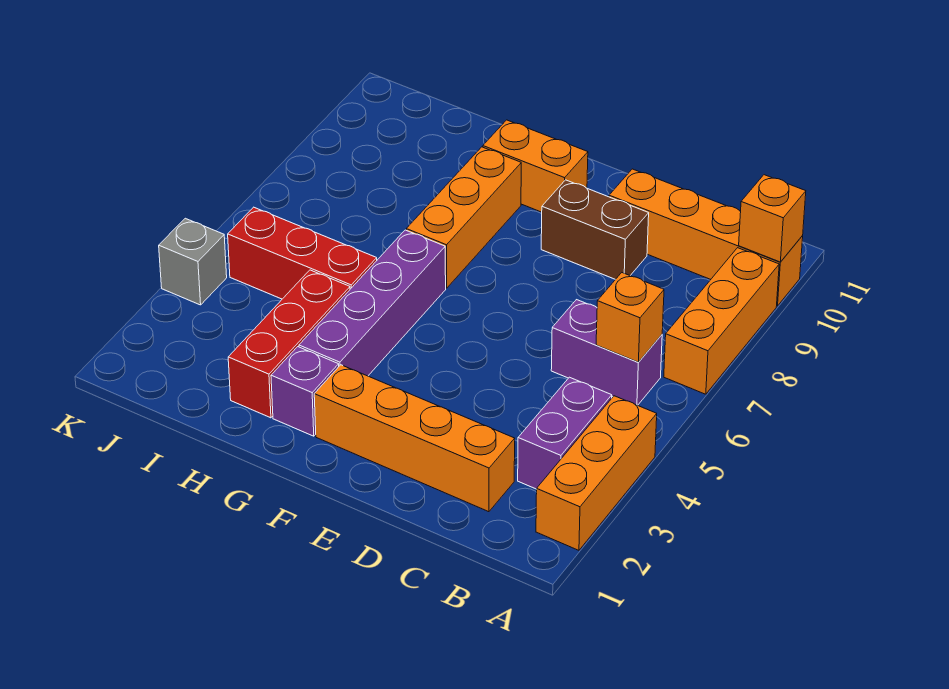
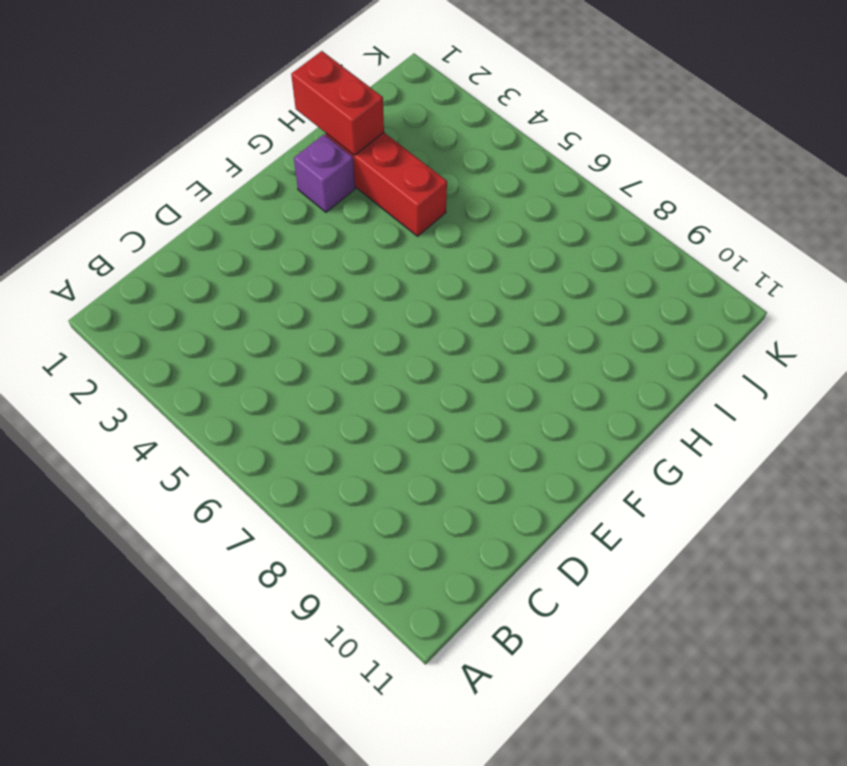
red brick H1:H2 level 2 -> none
none -> orange brick A2:A4 level 1
none -> orange brick A7:A9 level 1
none -> orange brick A10:D10 level 1

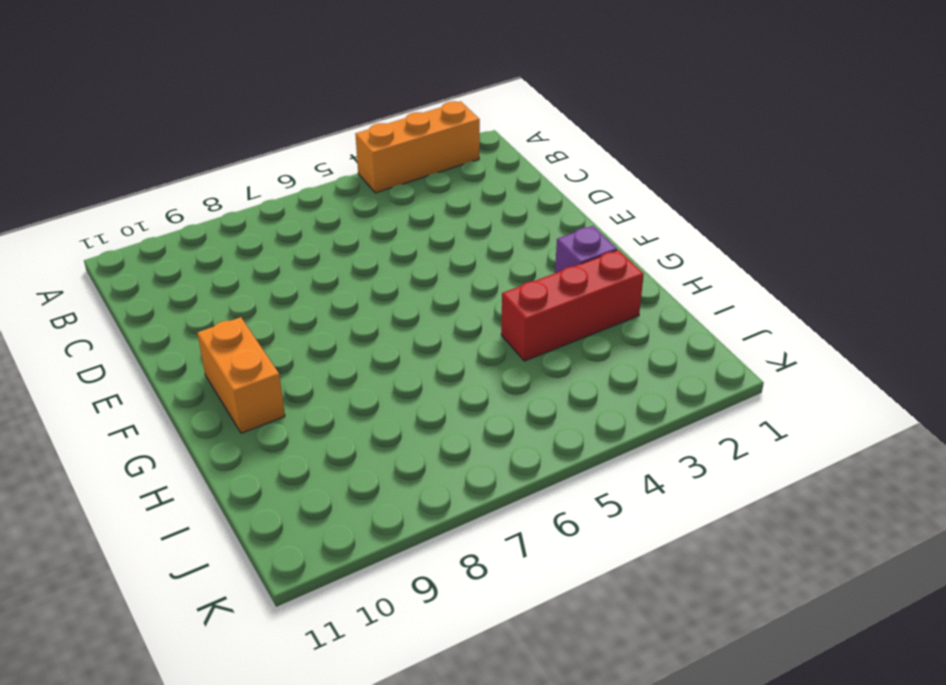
none -> orange brick A7:A9 level 1
none -> orange brick A10:D10 level 1
none -> purple brick B3:B4 level 1

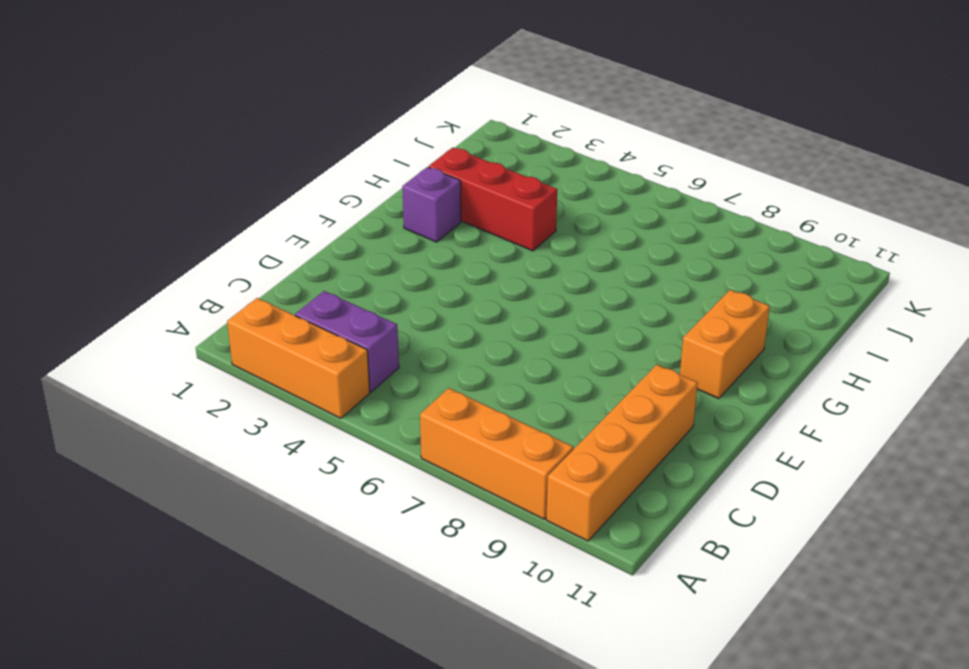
none -> purple brick B6:C6 level 1
none -> orange brick C2:F2 level 1
none -> brown brick D9:E9 level 1

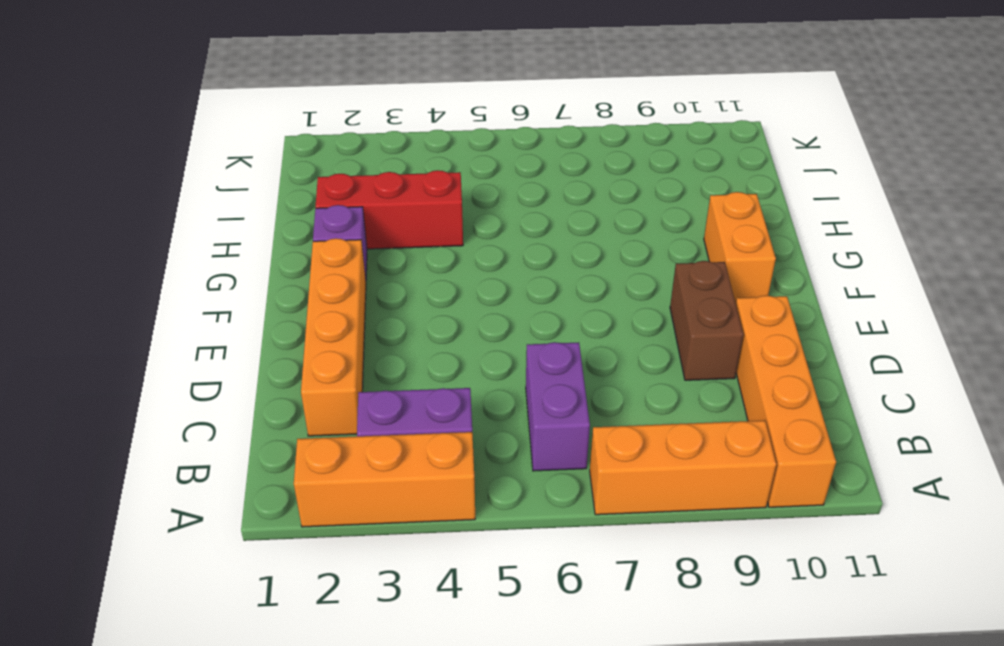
none -> purple brick G3:G6 level 1
none -> orange brick G7:G9 level 1
none -> red brick H5:J5 level 1

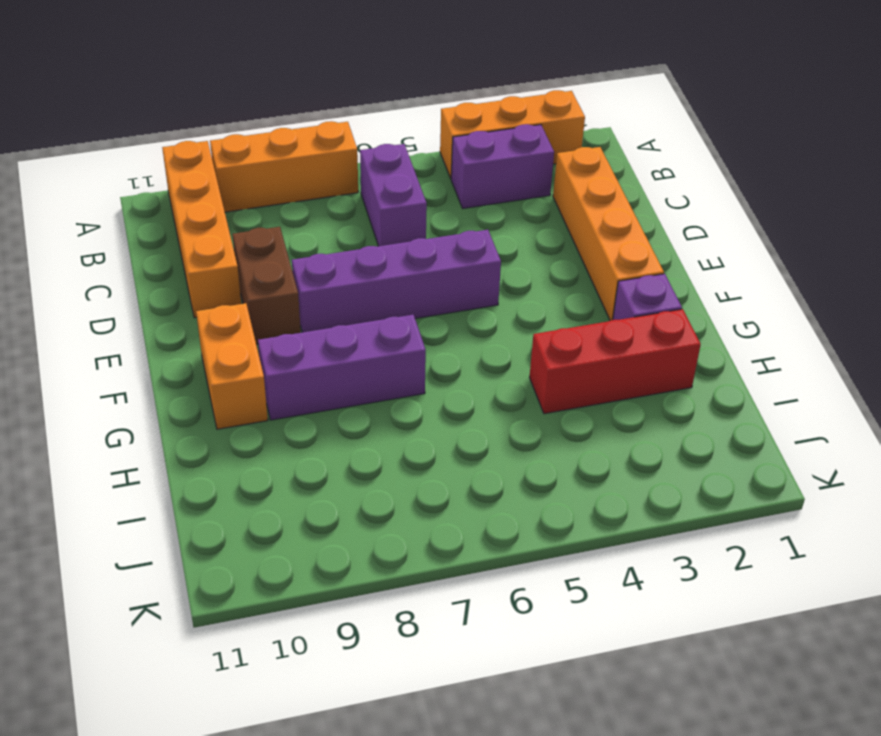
purple brick E5:E8 level 1 -> purple brick G3:G6 level 1
purple brick G7:G9 level 1 -> orange brick G7:G9 level 1
none -> red brick H5:J5 level 1
none -> grey brick K4 level 1
none -> orange brick A10 level 2

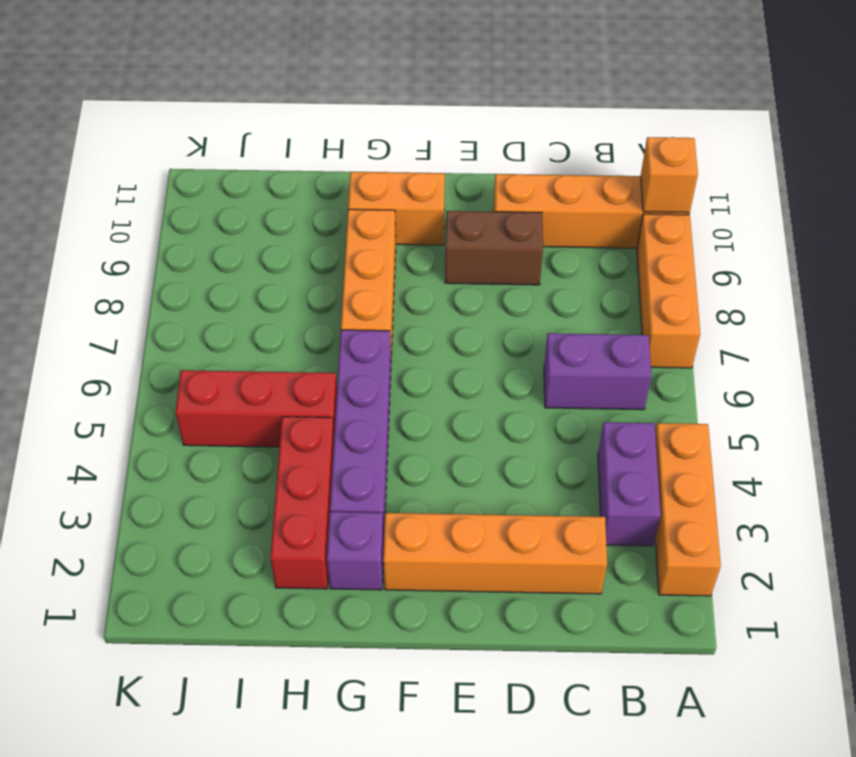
none -> grey brick K4 level 1
none -> orange brick B6 level 2

